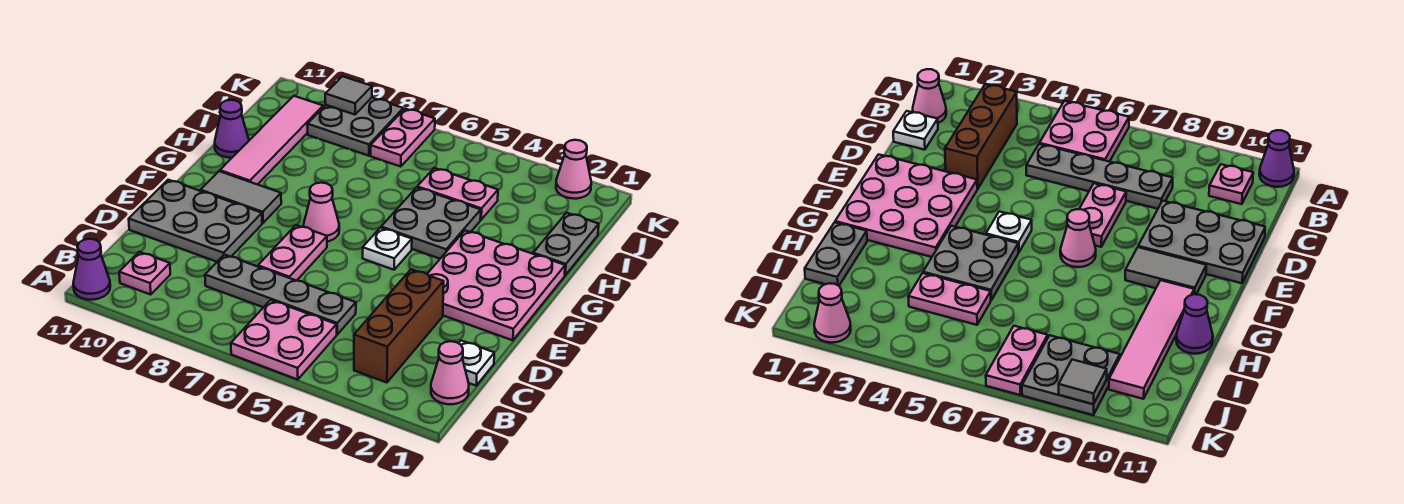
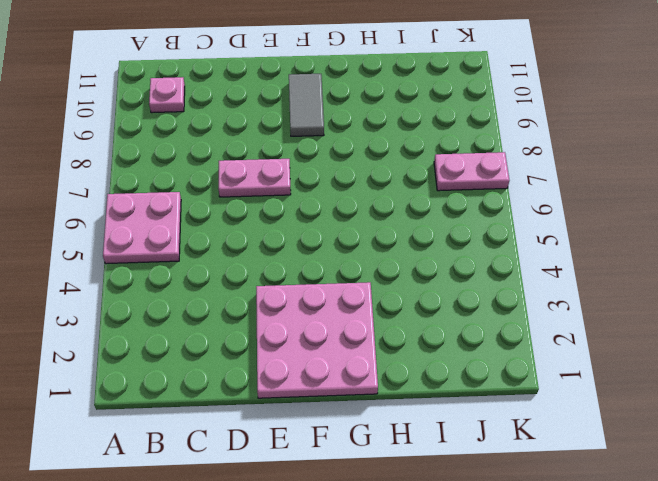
none -> purple cone A11 level 1
none -> pink cone B1 level 1
none -> brown brick B3:D3 level 1

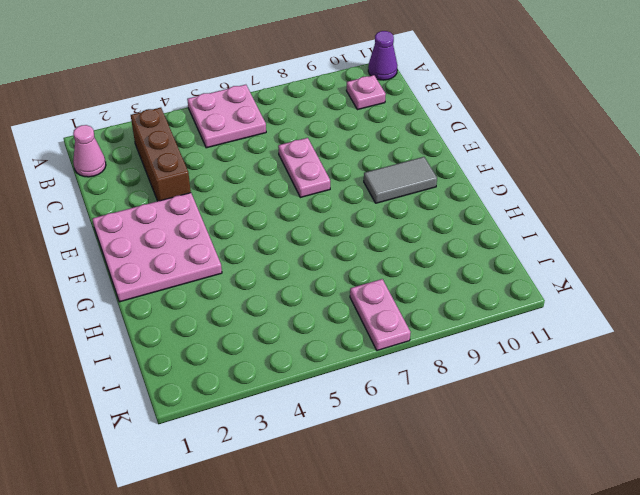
none -> white plate C1 level 1
none -> grey plate C5:C8 level 1
none -> grey plate D9:E11 level 1

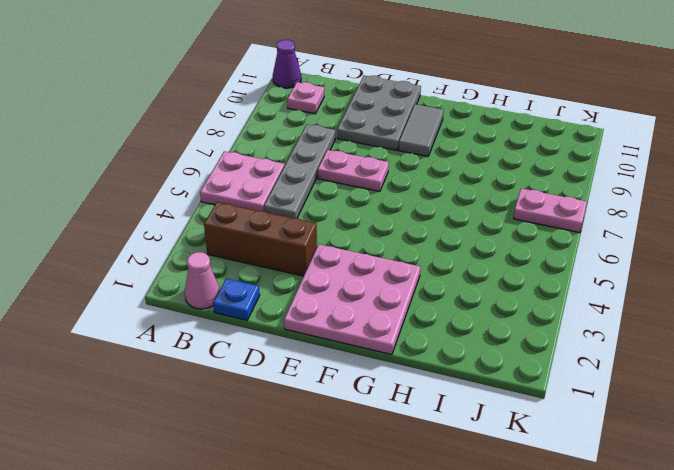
blue plate C1 level 1 -> white plate C1 level 1
none -> white plate F5 level 1
none -> pink cone F7 level 1
none -> grey plate G4:H5 level 1

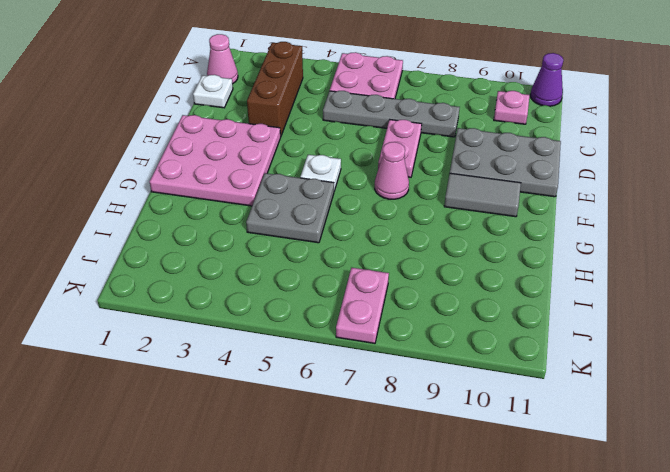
none -> pink tile G10:J10 level 1
none -> grey plate H1:I1 level 1
none -> purple cone H11 level 1

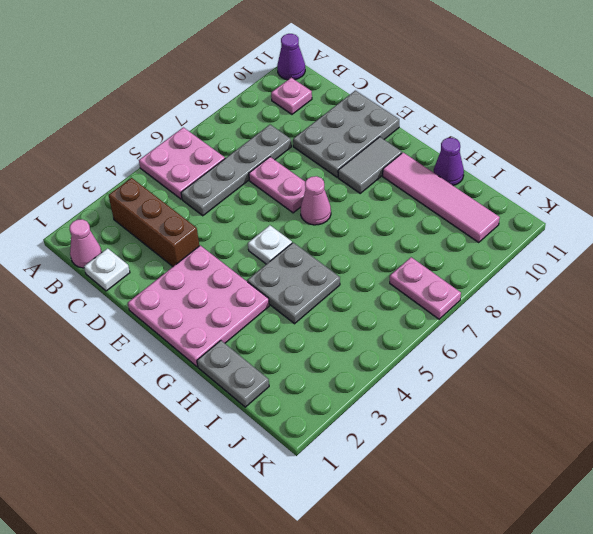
none -> pink plate I4:I5 level 1
none -> grey plate J8:K9 level 1
none -> pink cone K2 level 1

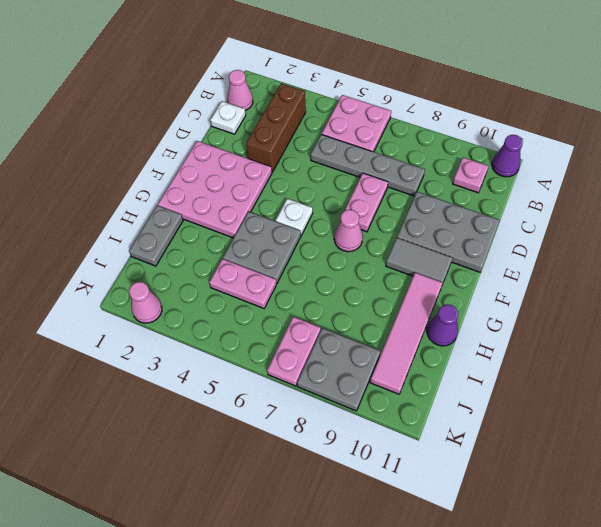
none -> grey tile K9 level 2

